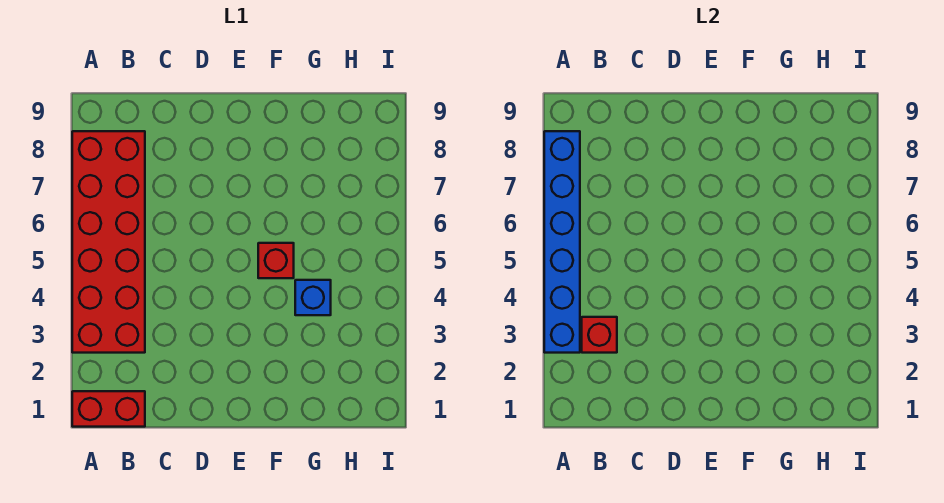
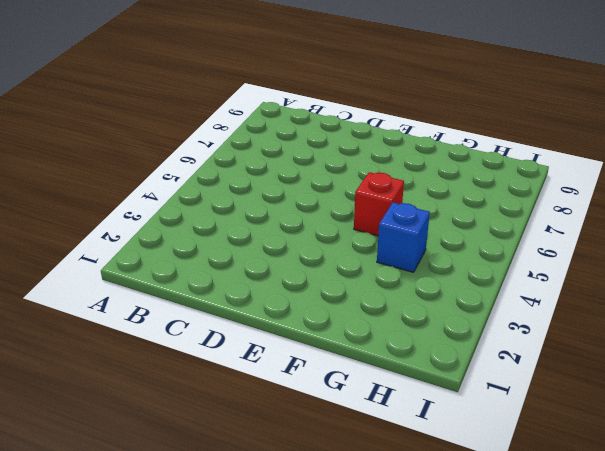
none -> red brick A1:B1 level 1
none -> red brick A3:B8 level 1

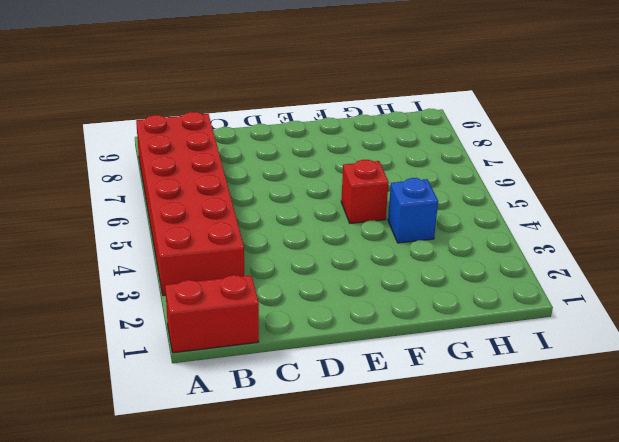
none -> blue brick A3:A8 level 2
none -> red brick B3 level 2

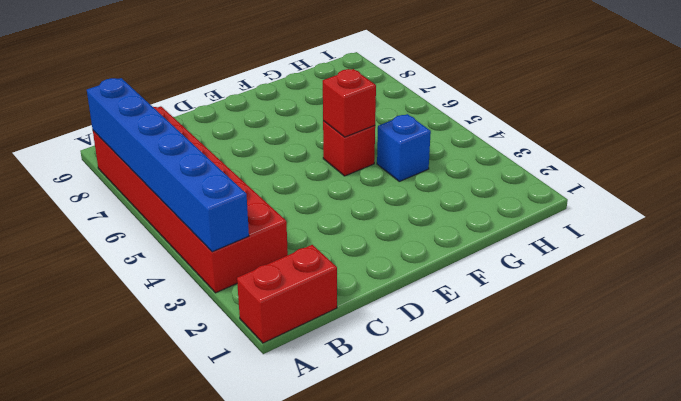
red brick F5 level 2 -> red brick B3 level 2

